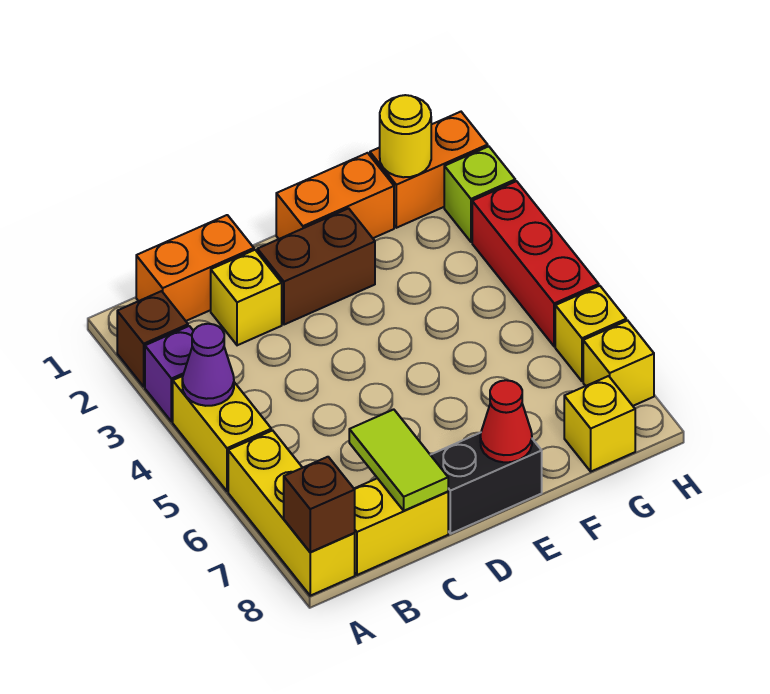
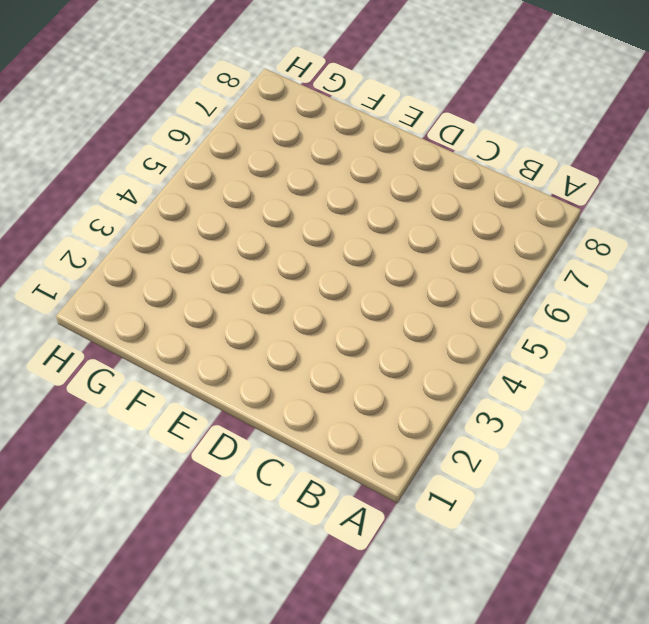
none -> brown brick A2 level 1
none -> purple brick A3 level 1
none -> yellow brick A4:A5 level 1

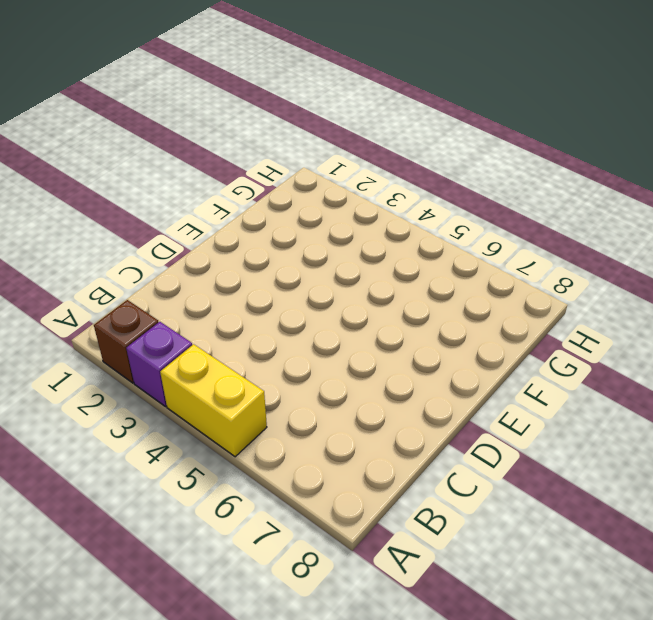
none -> yellow brick A6:A8 level 1
none -> orange brick B1:C1 level 1
none -> yellow brick B8:C8 level 1

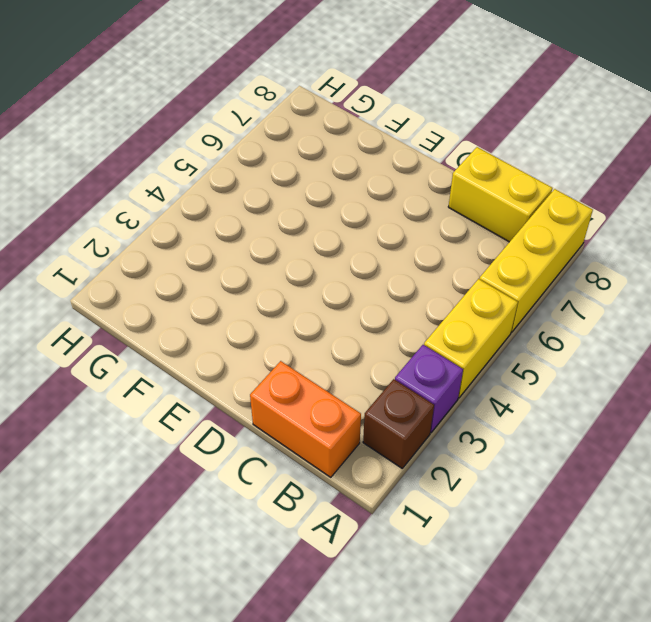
none -> yellow brick C2 level 1
none -> brown brick D2:E2 level 1
none -> black brick D8:E8 level 1

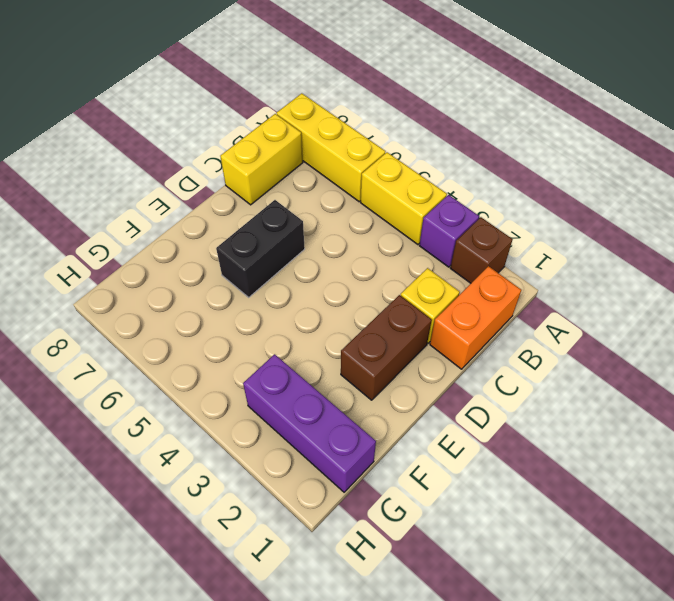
black brick D6:E6 level 1 -> black brick D8:E8 level 1
purple brick G1:G3 level 1 -> orange brick G1:H1 level 1
none -> orange brick E1:F1 level 1
none -> yellow brick G8 level 1
none -> lime brick H2 level 1

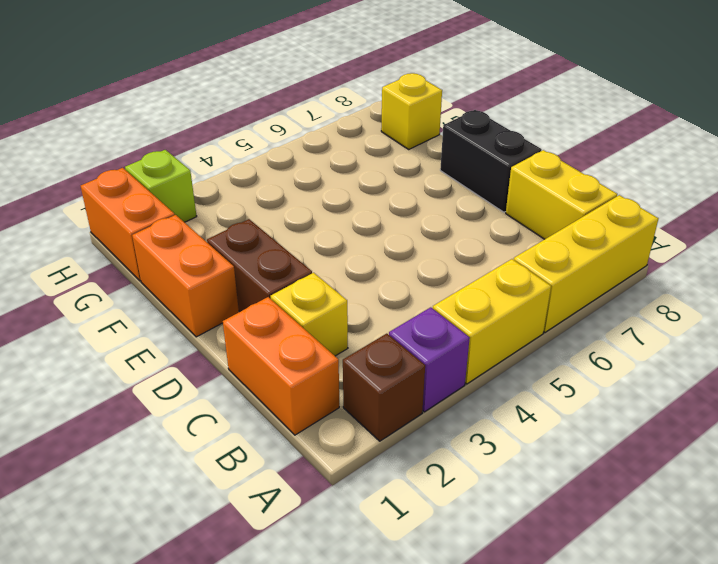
none -> red brick H3:H5 level 1
none -> yellow brick H6 level 1
none -> yellow brick H7 level 1

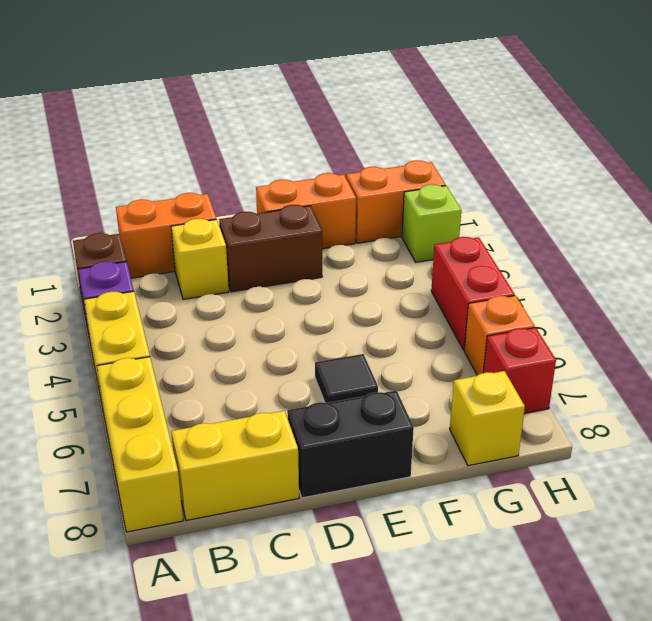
black tile E6 level 1 -> none
red brick H4:H5 level 1 -> red brick H3:H5 level 1
orange brick H6 level 1 -> yellow brick H6 level 1
red brick H7 level 1 -> yellow brick H7 level 1
none -> purple cone A4 level 2
none -> brown brick A8 level 2
none -> lime tile C7:C8 level 2

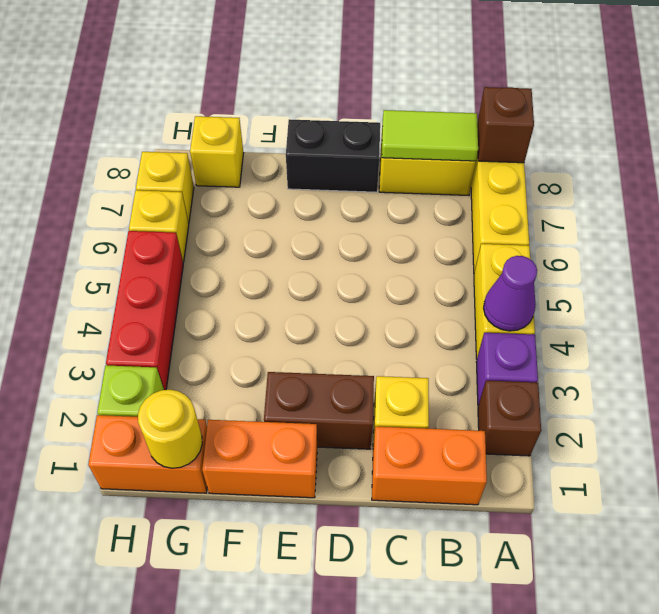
lime tile B8:C8 level 2 -> lime tile C7:C8 level 2
none -> red cone E8 level 2

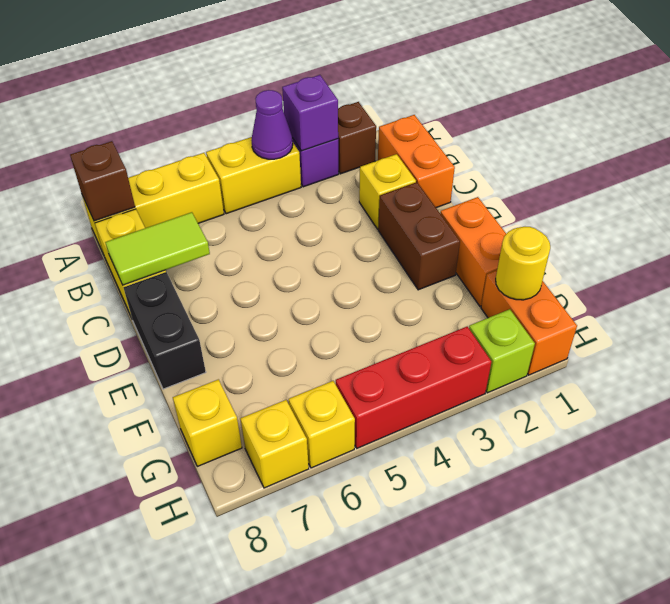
purple brick A3 level 2 -> none
none -> red cone E8 level 2

